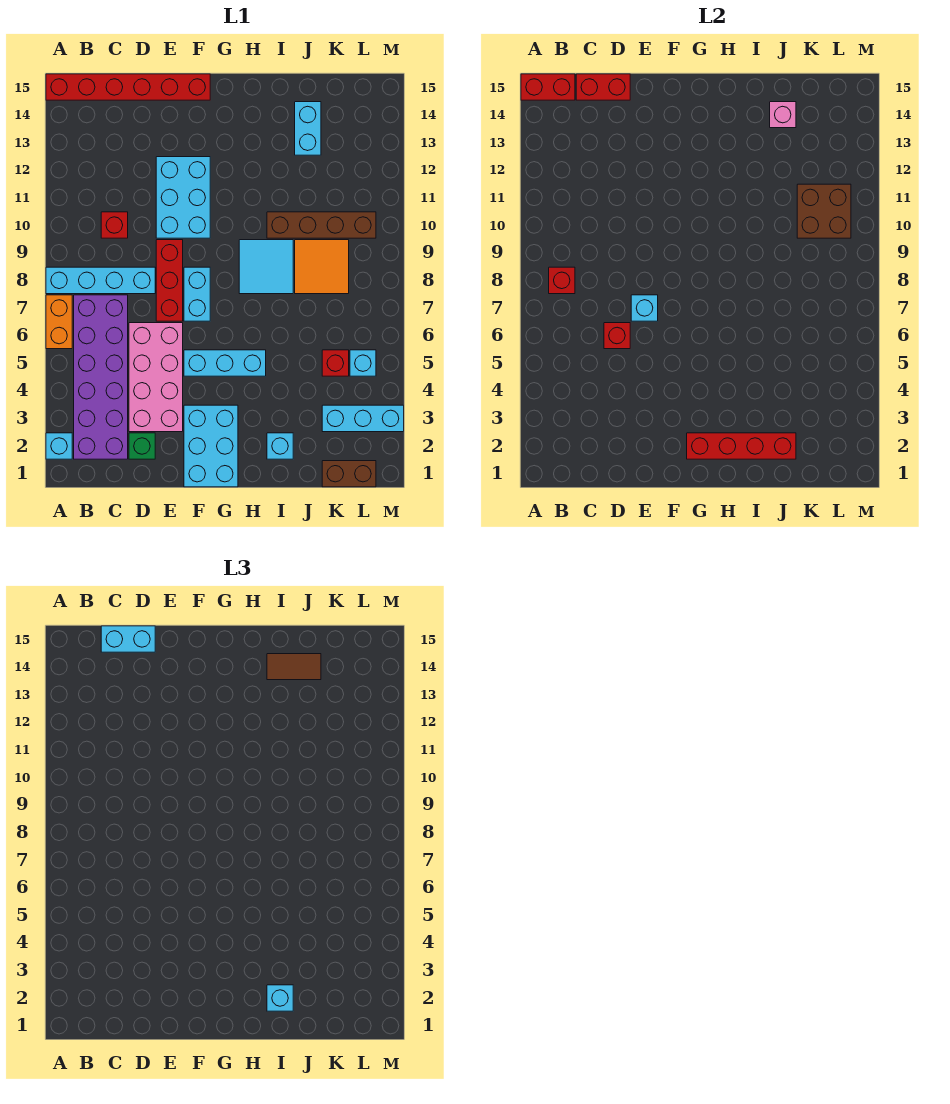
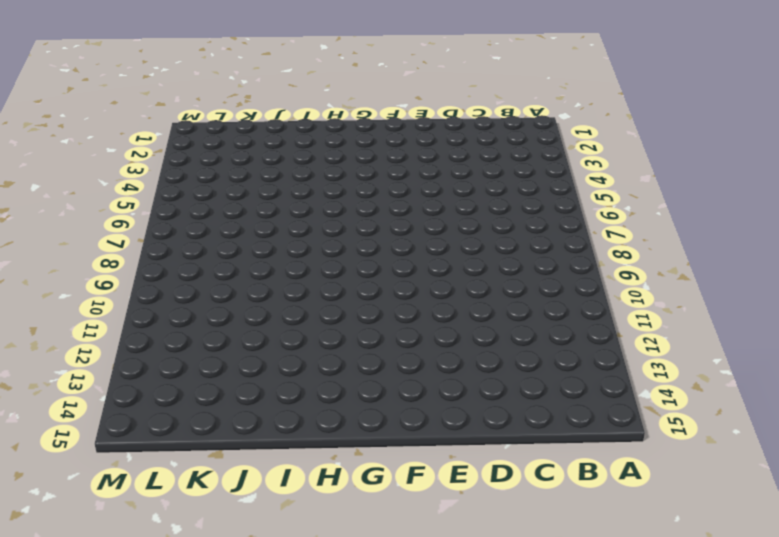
none -> cyan brick A2 level 1
none -> orange brick A6:A7 level 1
none -> cyan brick A8:D8 level 1
none -> red brick A15:F15 level 1

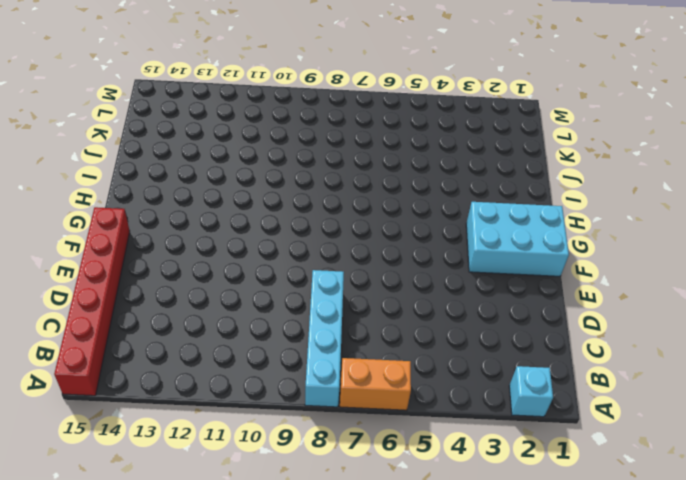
none -> purple brick B2:C7 level 1
none -> red brick C10 level 1
none -> green brick D2 level 1
none -> pink brick D3:E6 level 1

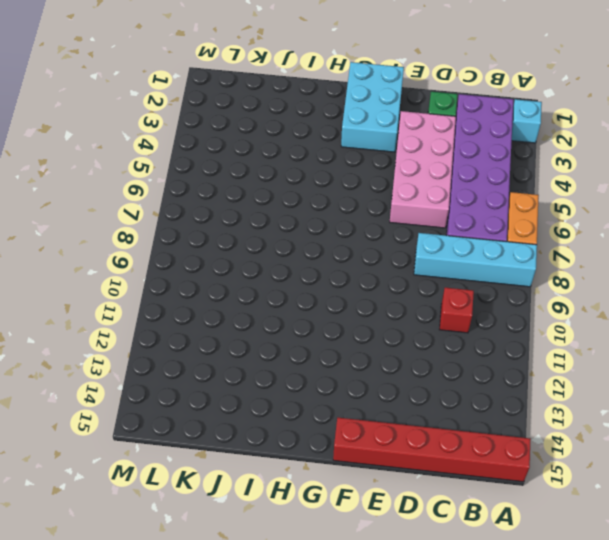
none -> red brick E7:E9 level 1
none -> cyan brick E10:F12 level 1
none -> cyan brick F5:H5 level 1
none -> cyan brick F7:F8 level 1

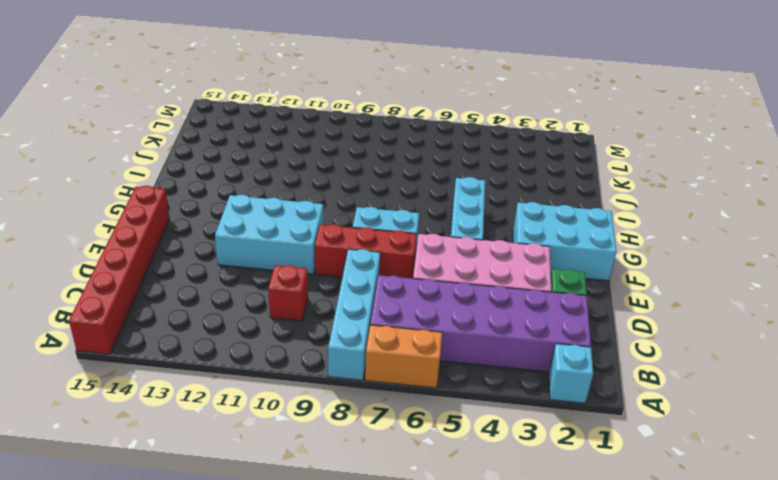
none -> cyan tile H8:I9 level 1
none -> cyan brick I2 level 1
none -> brown brick I10:L10 level 1
none -> orange tile J8:K9 level 1

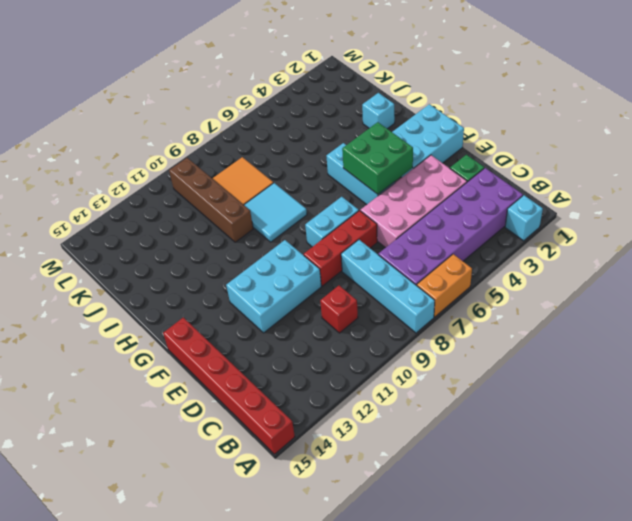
green brick F4:G5 level 2 -> none
none -> cyan brick J13:J14 level 1
none -> brown brick K1:L1 level 1
none -> cyan brick K3:M3 level 1
none -> red brick K5 level 1

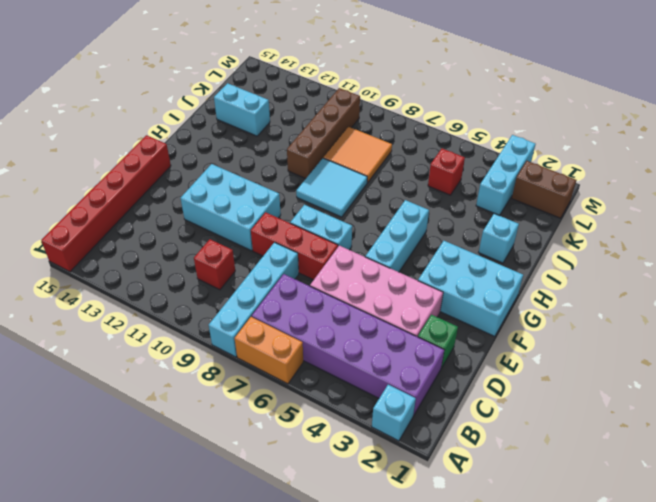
brown brick L1:L2 level 1 -> brown brick K1:L1 level 1
none -> cyan brick L5 level 1
none -> red brick A15:B15 level 2
none -> red brick B8 level 2
none -> red brick C15:D15 level 2

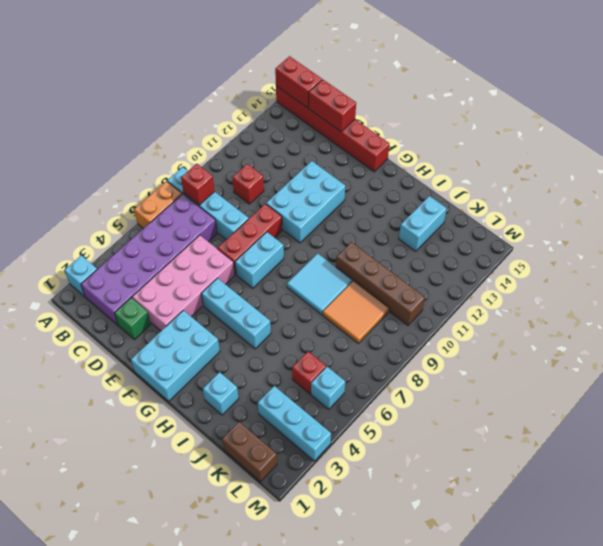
none -> red brick D6 level 2
none -> cyan brick E7 level 2
none -> red brick G2:J2 level 2
none -> pink brick J14 level 2

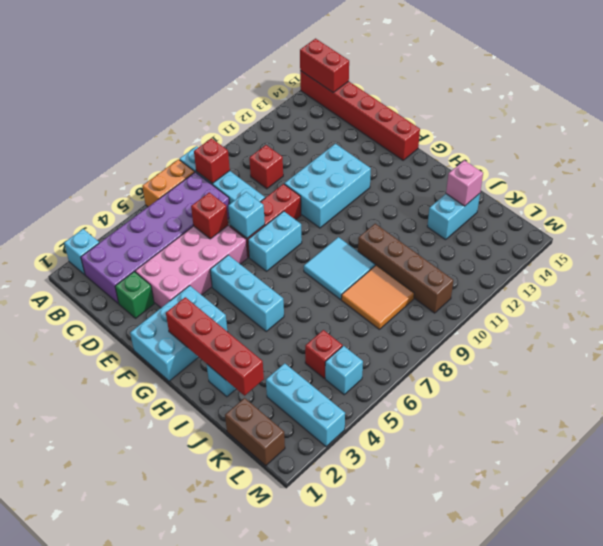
none -> red brick C15:D15 level 2
none -> brown brick K10:L11 level 2
none -> cyan brick C15:D15 level 3
none -> cyan brick I2 level 3

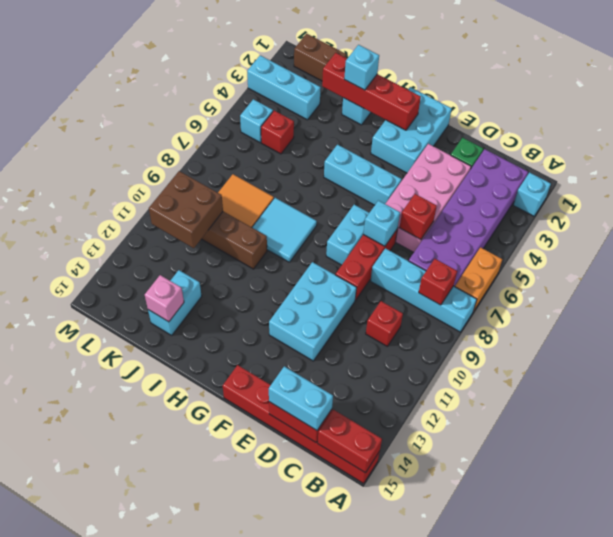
none -> brown tile I14:J14 level 3

